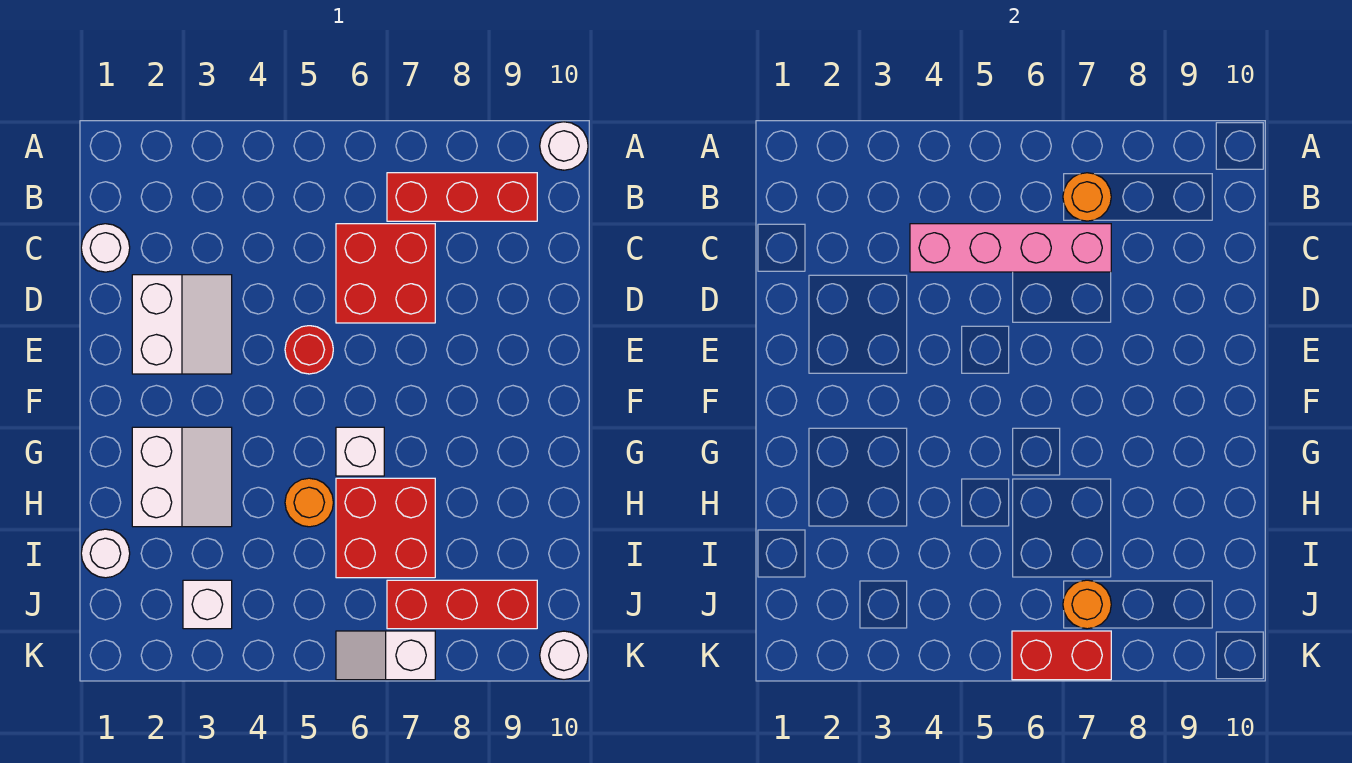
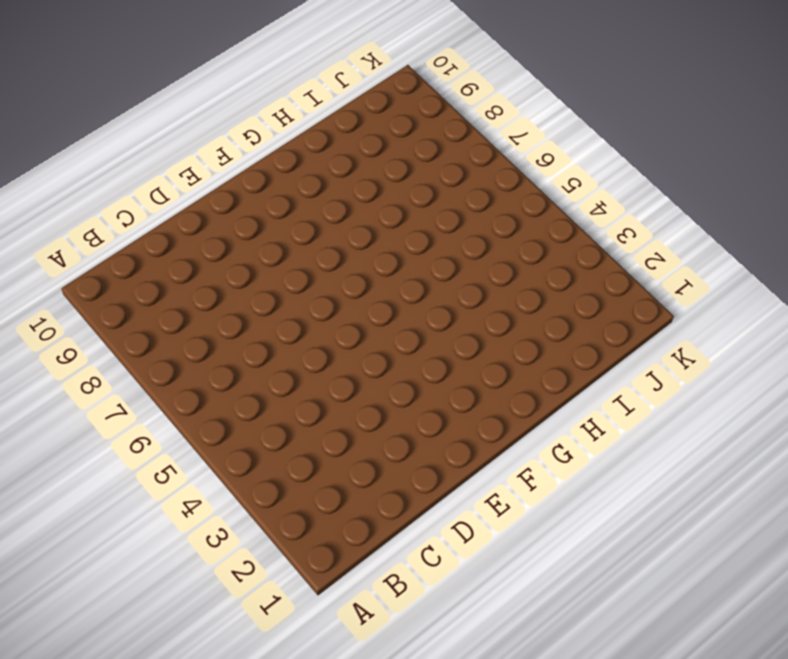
none -> white round brick A10 level 1
none -> red brick B7:B9 level 1
none -> white round brick C1 level 1

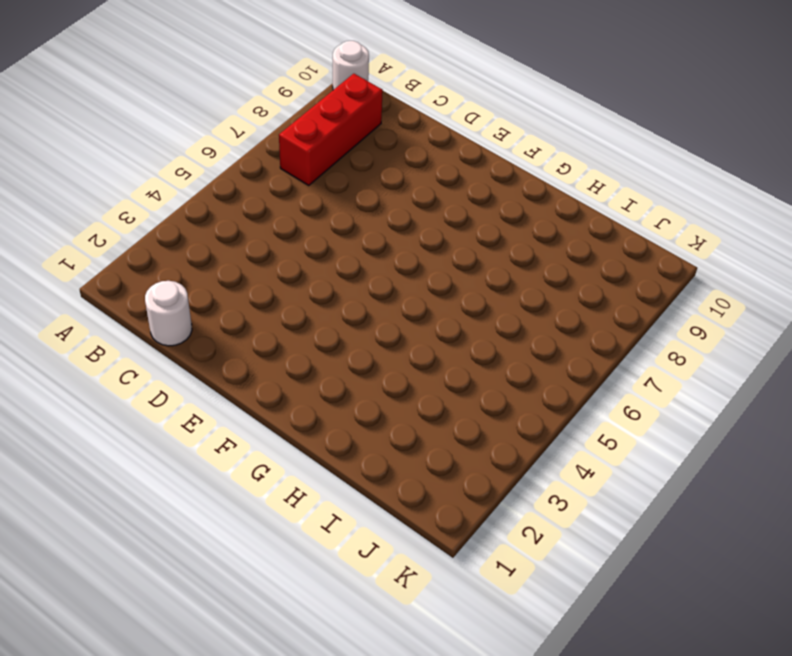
none -> red brick C6:D7 level 1
none -> white slope D2:E3 level 1 top 2
none -> red round brick E5 level 1

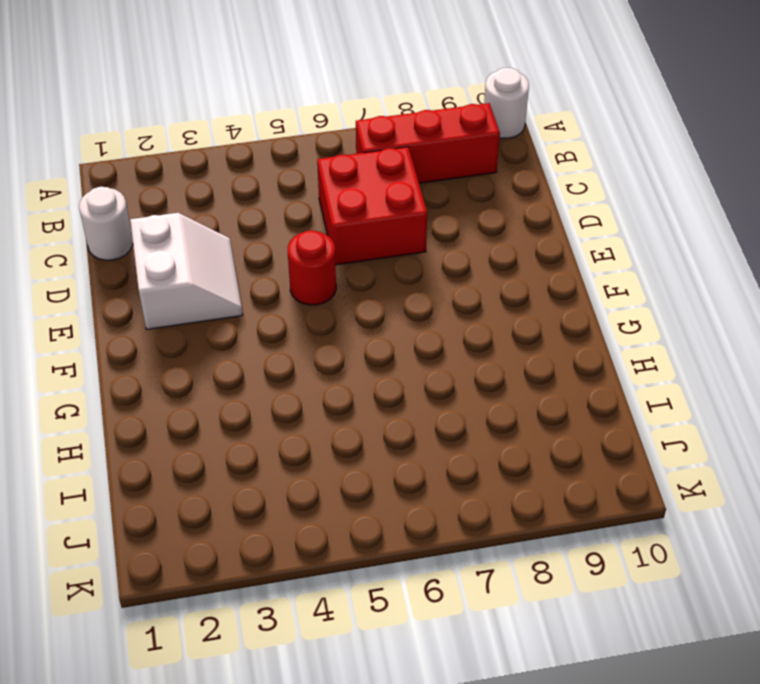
none -> white slope G2:H3 level 1 top 2
none -> white brick G6 level 1
none -> orange round brick H5 level 1

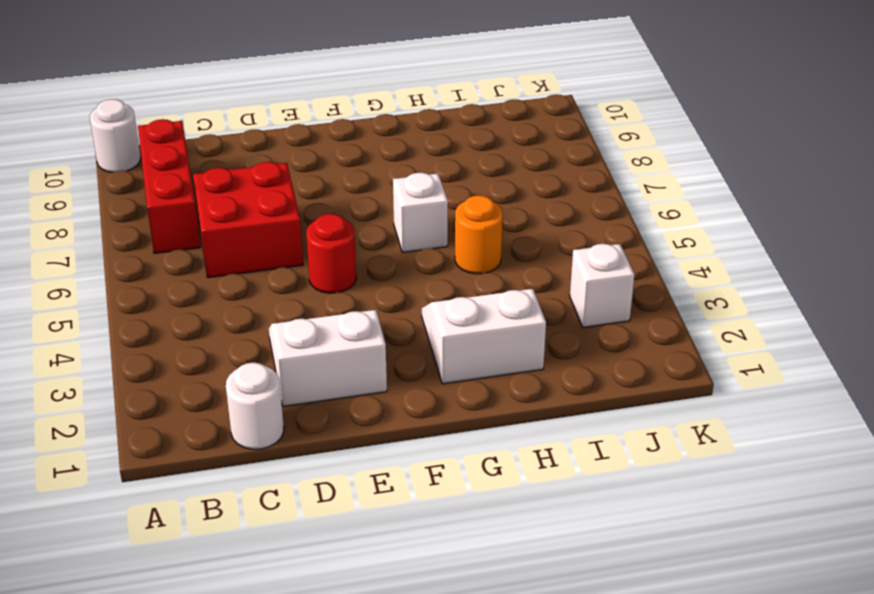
none -> red brick H6:I7 level 1
none -> white round brick I1 level 1
none -> red brick J7:J9 level 1

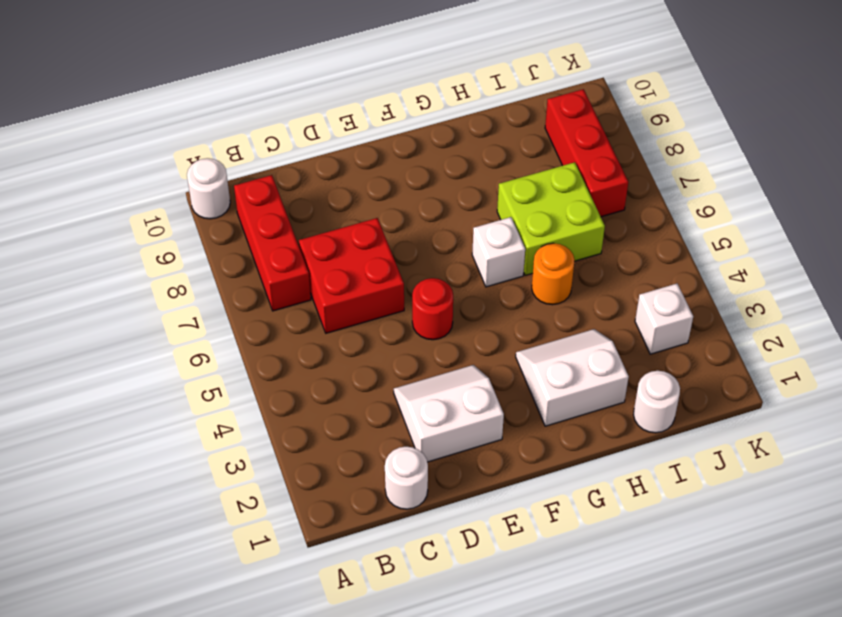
lime brick H6:I7 level 1 -> red brick H6:I7 level 1
none -> white slope K6:K7 level 1 top 7
none -> white round brick K10 level 1
none -> orange round brick B7 level 2

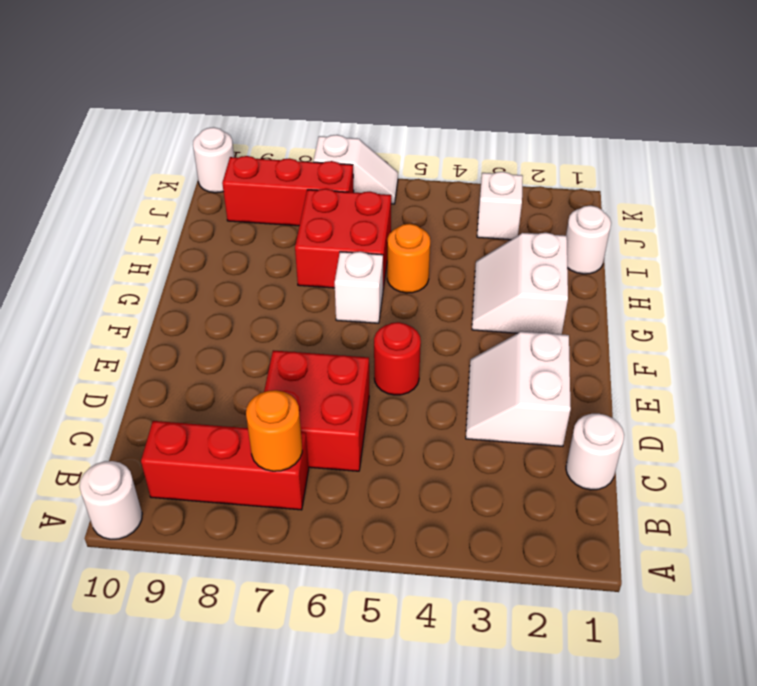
none -> pink brick C4:C7 level 2
none -> orange round brick J7 level 2
none -> red brick K6:K7 level 2

